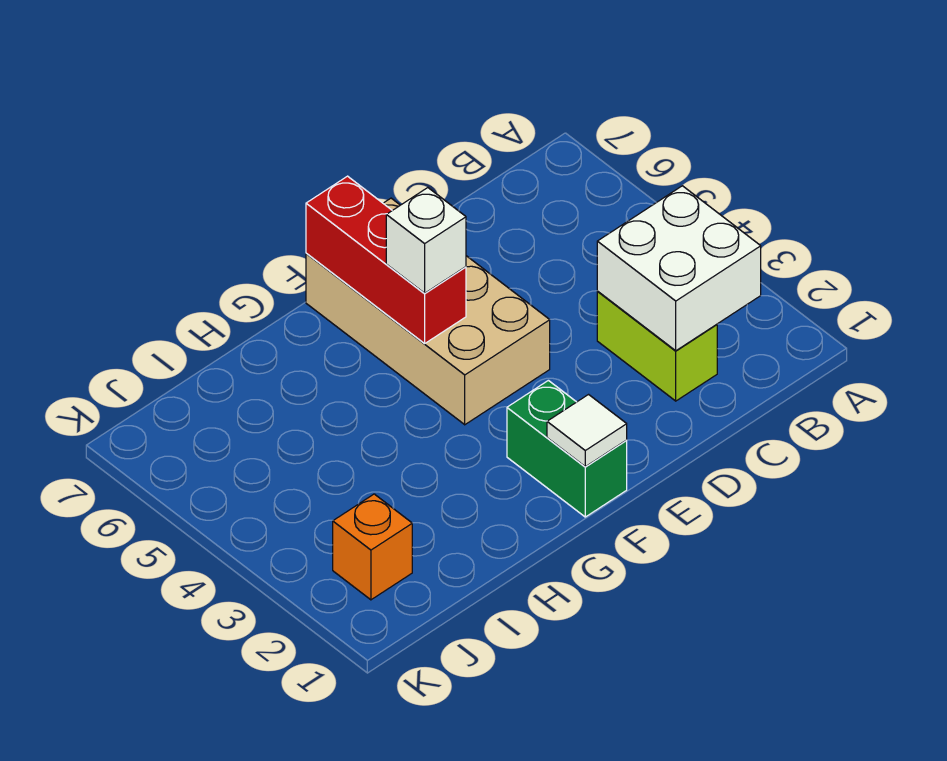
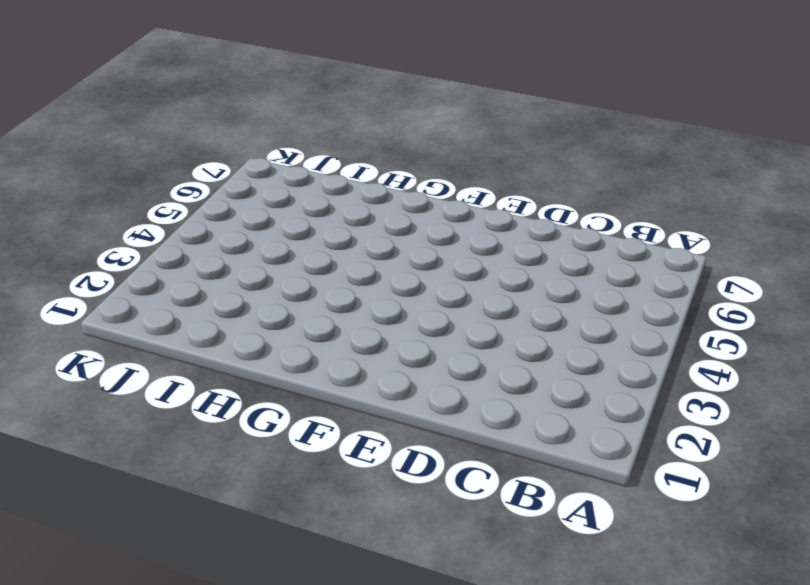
none -> lime brick C2:C3 level 1
none -> tan brick E4:F7 level 1

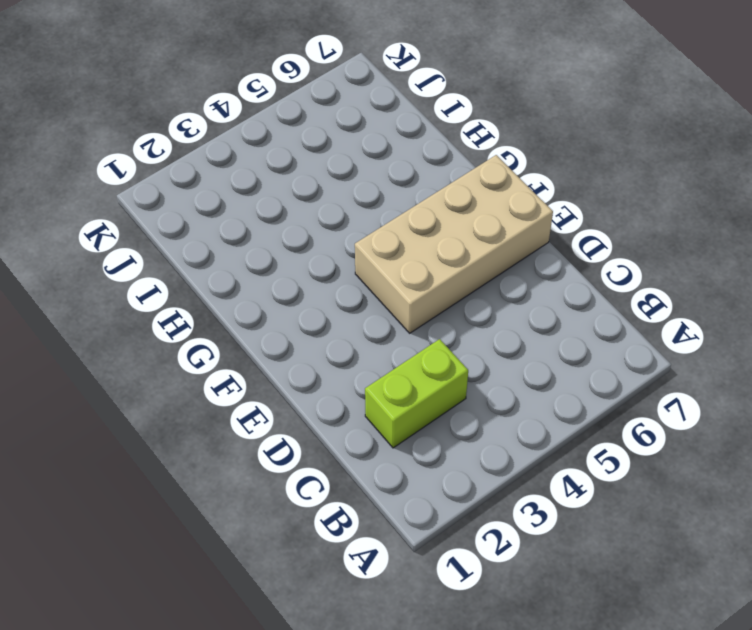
none -> green brick F1:F2 level 1
none -> orange brick J2 level 1

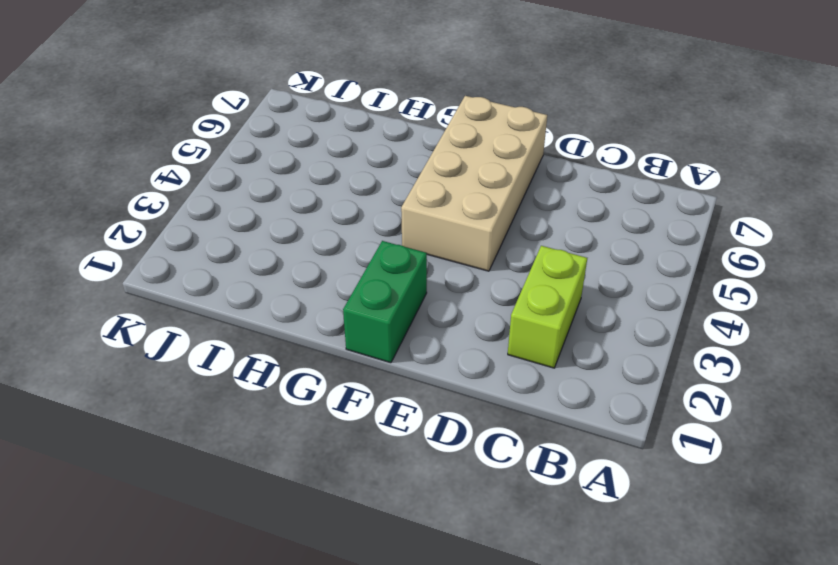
none -> orange brick J2 level 1
none -> white brick B2:C3 level 2

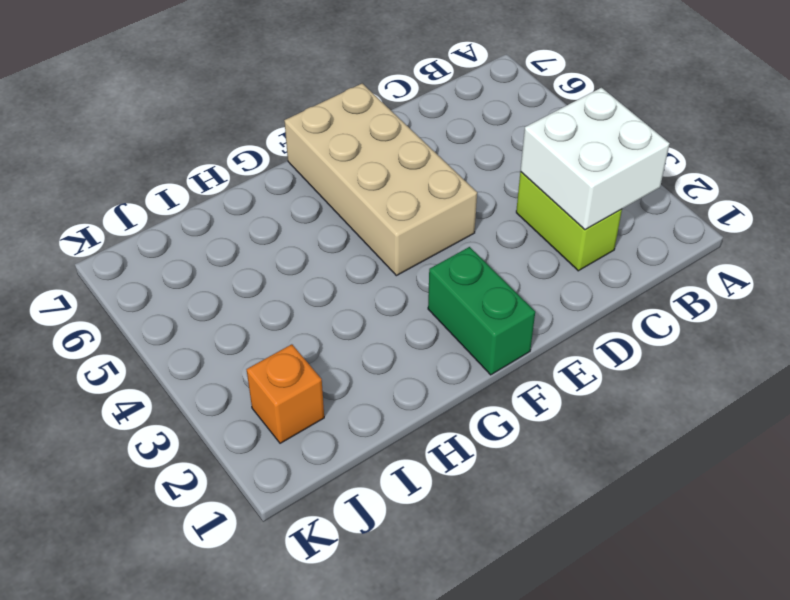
none -> white tile F1 level 2
none -> red brick F5:F7 level 2

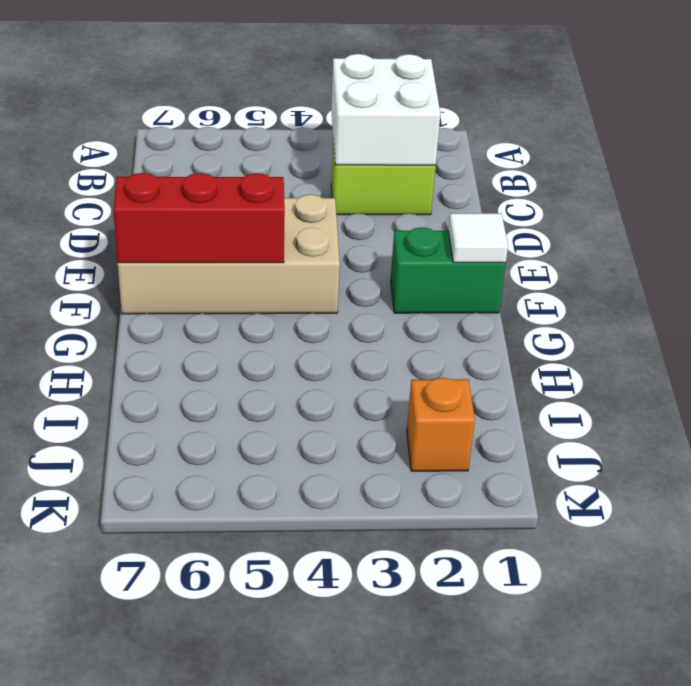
none -> white brick F5 level 3

